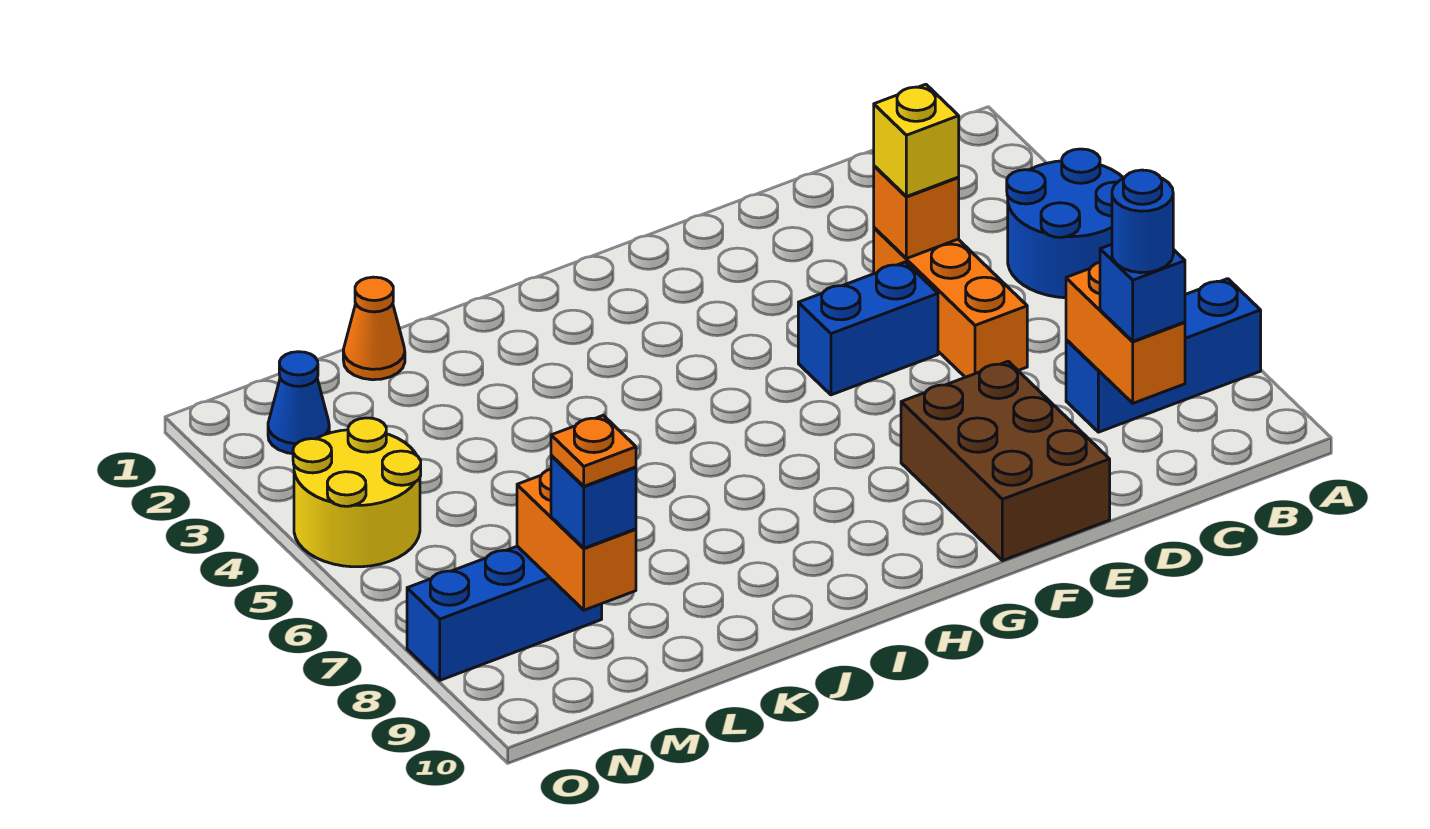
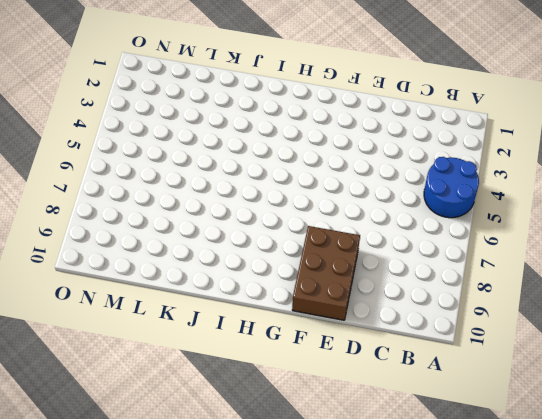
none -> blue brick A8:C8 level 1
none -> orange brick D4:D6 level 1
none -> blue brick E5:F5 level 1

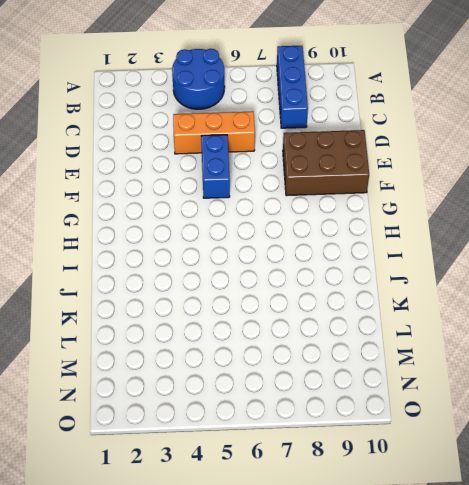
none -> orange cone L1 level 1
none -> blue brick M8:O8 level 1
none -> blue cone N2 level 1

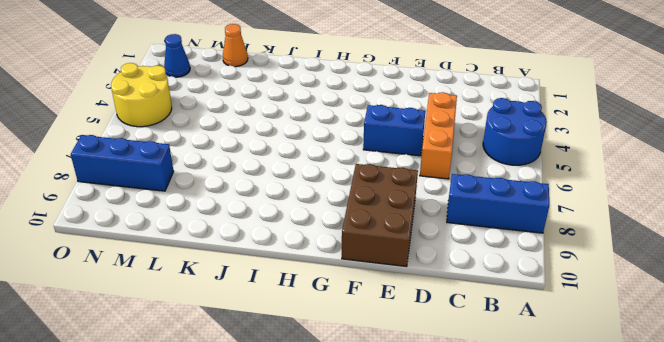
none -> orange brick C8:C9 level 2
none -> orange brick D4 level 2
none -> orange brick M8:M9 level 2

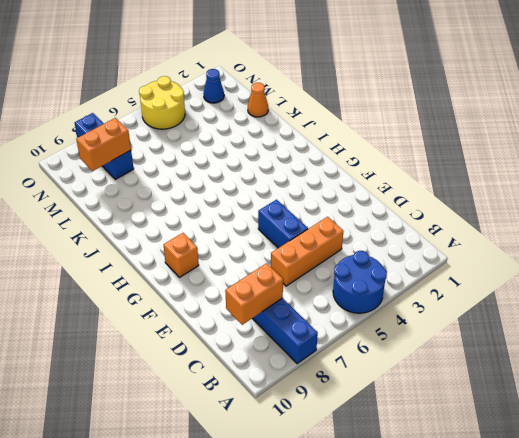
orange brick G9 level 1 -> orange brick D4 level 2
none -> brown brick E8:F10 level 1
none -> blue brick C9 level 3
none -> yellow brick D4 level 3

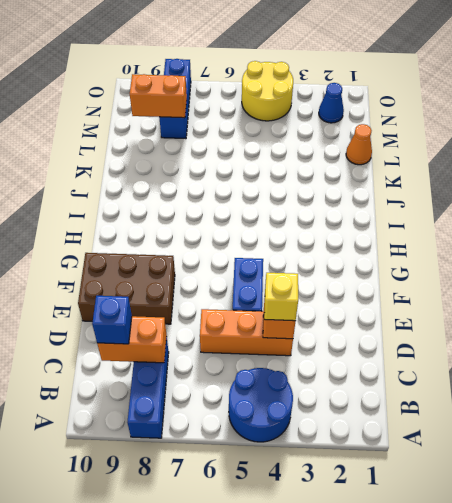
none -> blue brick M9 level 3
none -> blue round brick C9 level 4
none -> orange plate M9 level 4

